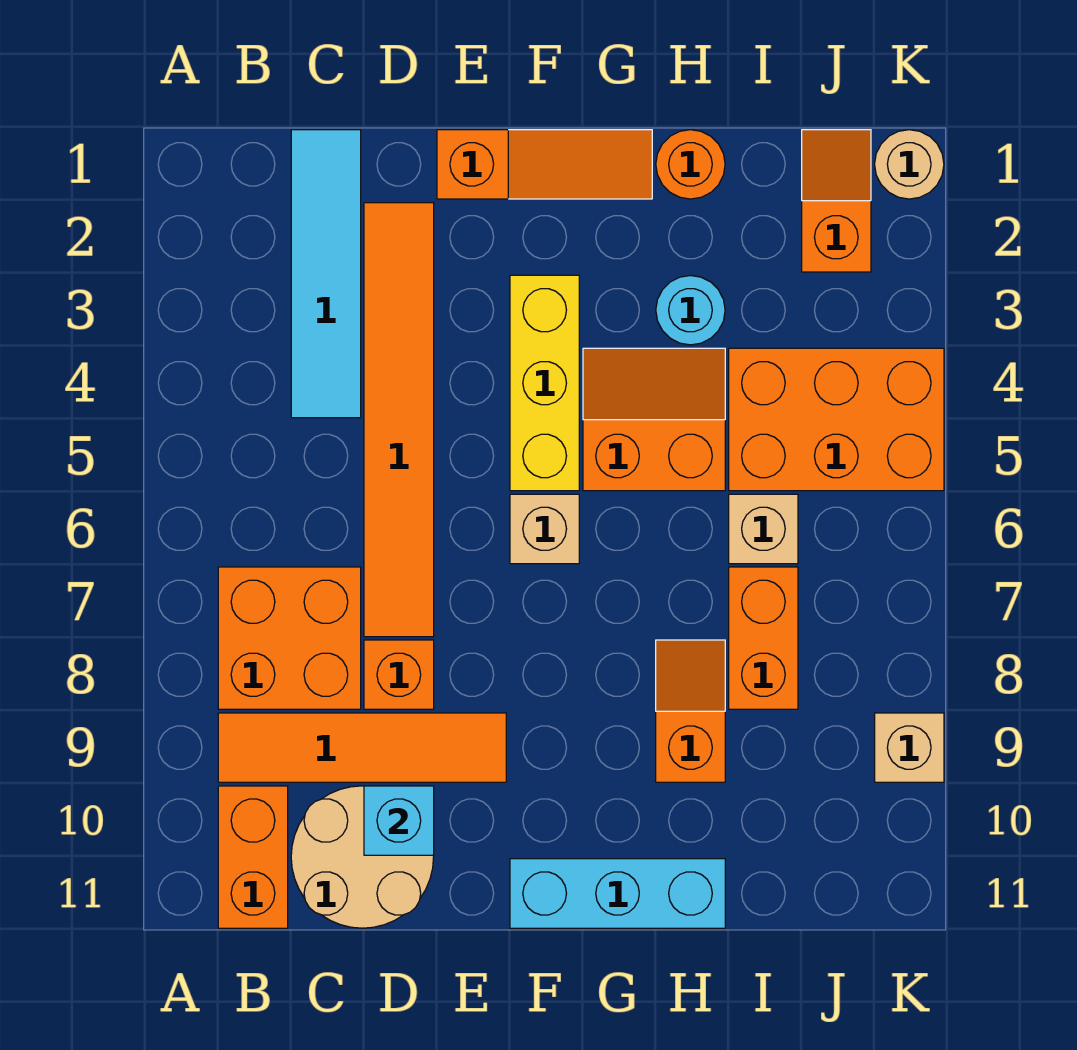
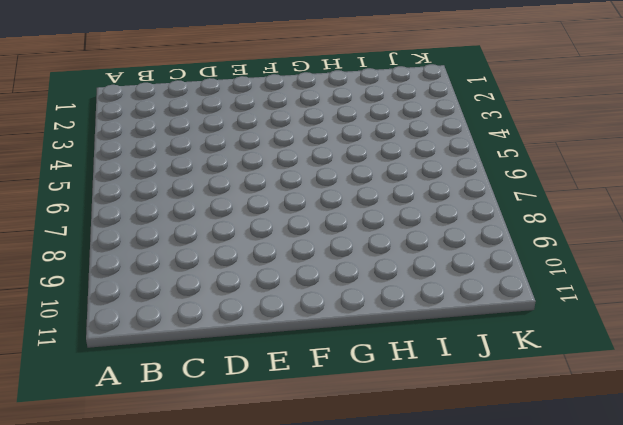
none -> orange brick B7:C8 level 1
none -> orange tile B9:E9 level 1
none -> orange brick B10:B11 level 1

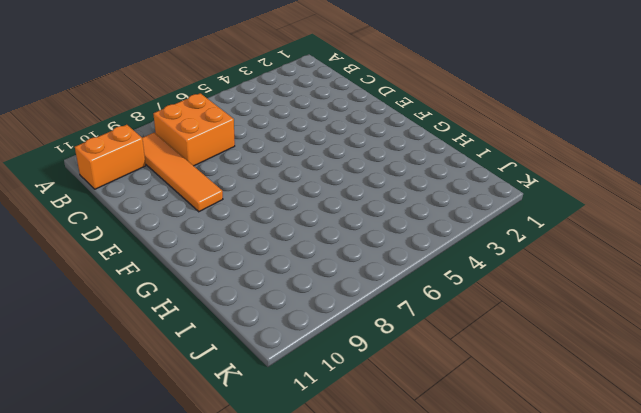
none -> cyan tile C1:C4 level 1
none -> tan round brick C10:D11 level 1
none -> orange tile D2:D7 level 1

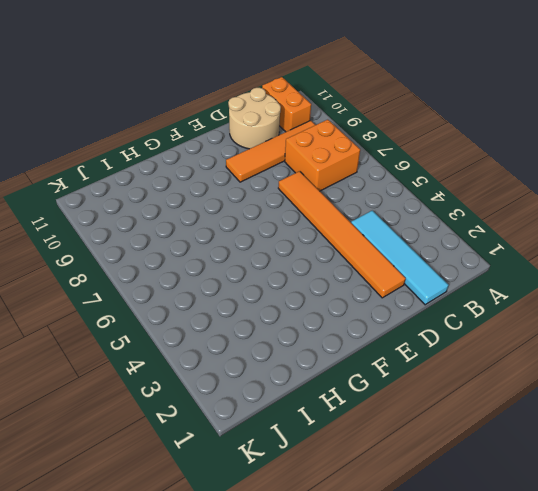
none -> orange brick D8 level 1
none -> orange slope E1:G1 level 1 top E
none -> yellow brick F3:F5 level 1

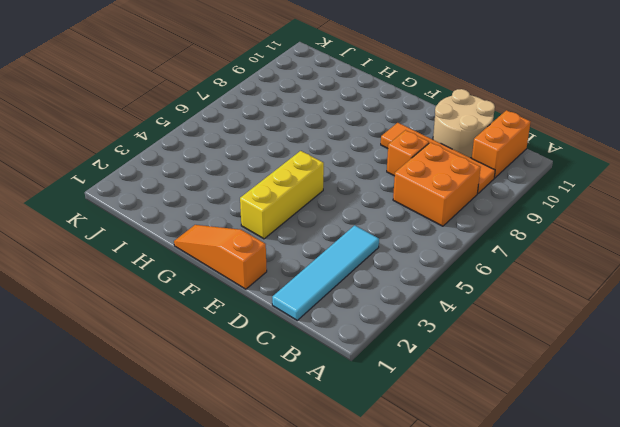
none -> orange tile D2:D7 level 1
none -> tan brick F6 level 1
none -> cyan brick F11:H11 level 1

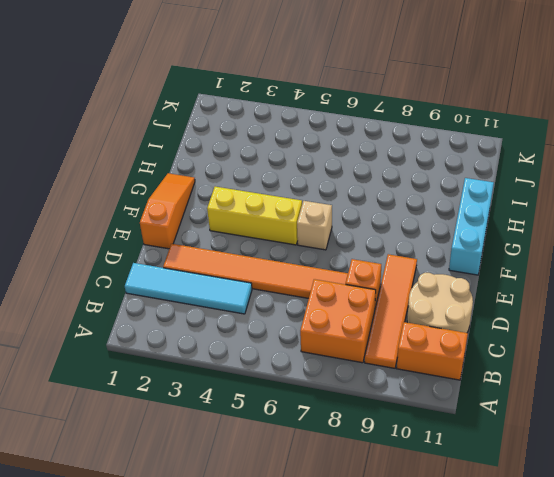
none -> orange slope G4:H5 level 1 top 5
none -> orange round brick H1 level 1
none -> cyan round brick H3 level 1

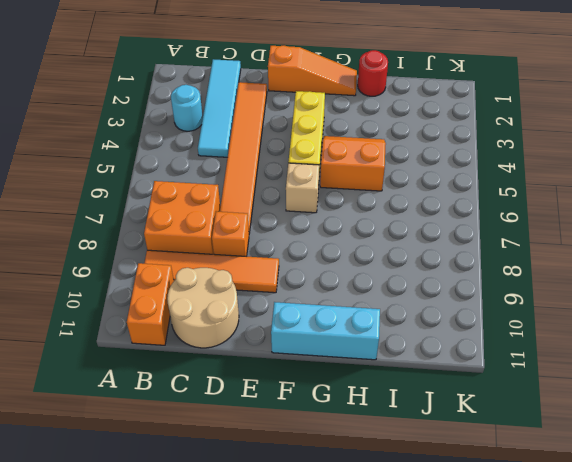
cyan round brick B3 level 1 -> cyan round brick H3 level 1
red round brick H1 level 1 -> orange round brick H1 level 1
none -> orange slope H8:H9 level 1 top 9
none -> orange brick I4:K5 level 1
none -> tan brick I6 level 1

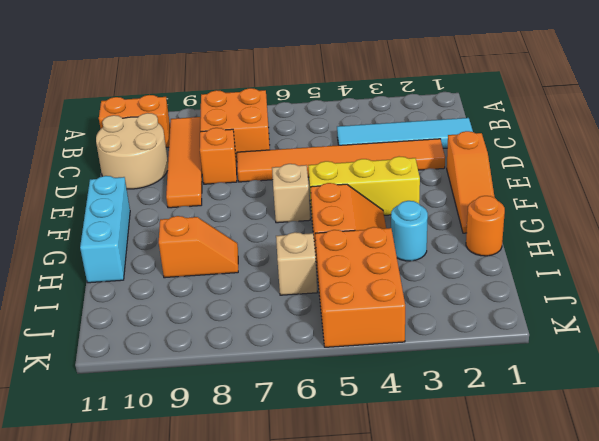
none -> orange brick I7:I8 level 1
none -> orange slope J1:J2 level 1 top 2
none -> tan round brick K1 level 1

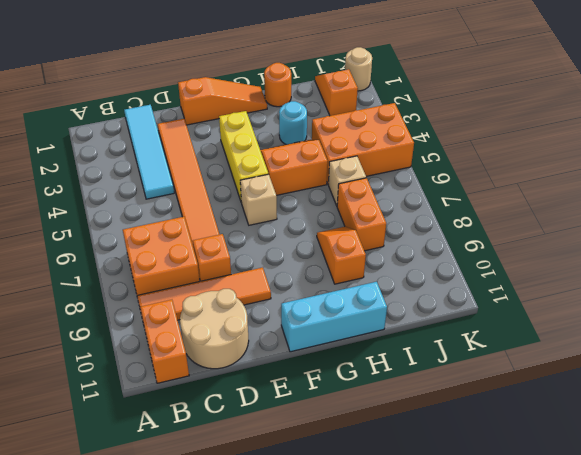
none -> tan brick K9 level 1
none -> cyan brick D10 level 2

